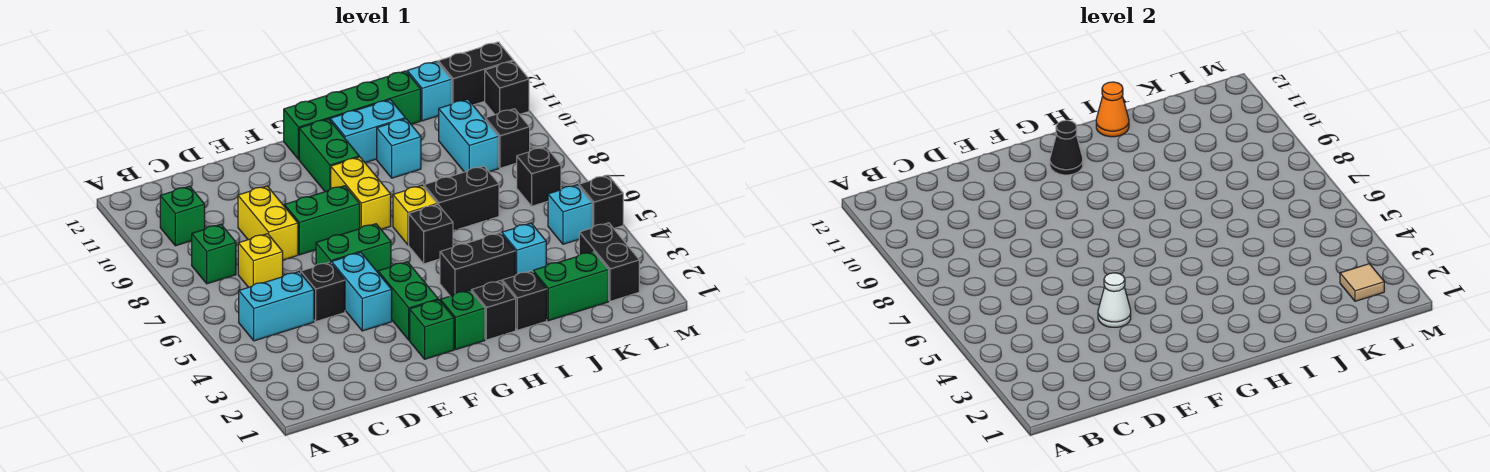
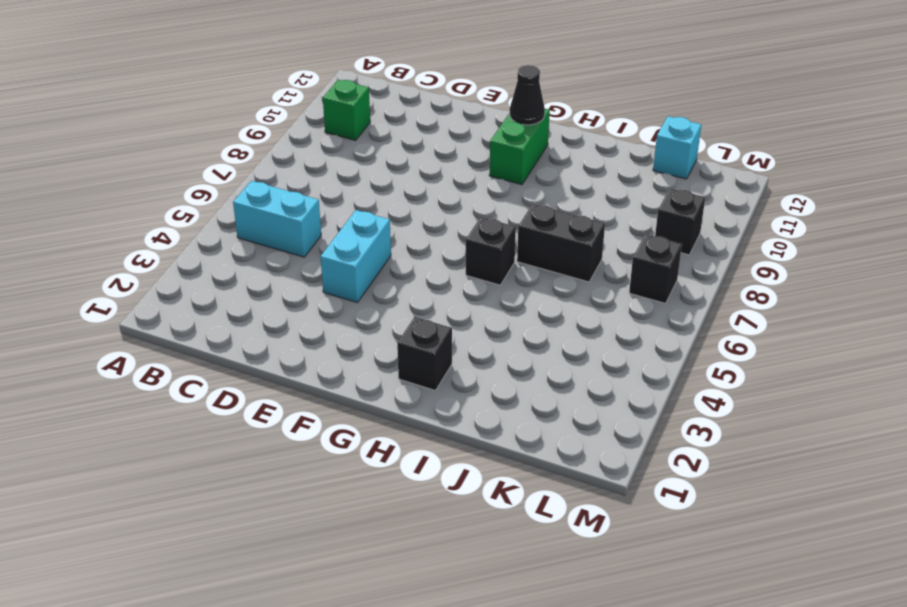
none -> green brick B8 level 1
none -> yellow brick C7 level 1
none -> black brick D5 level 1
none -> yellow brick D8:D9 level 1

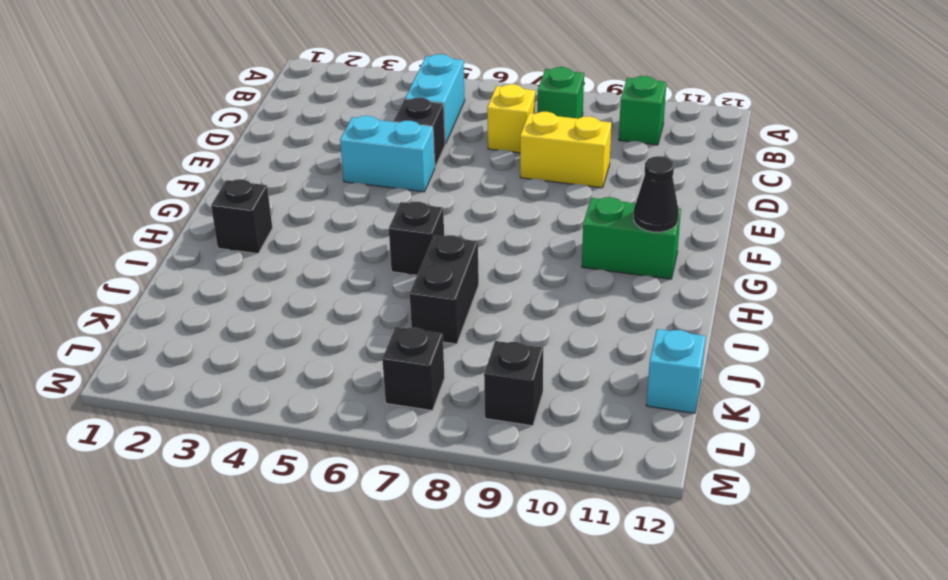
none -> green brick E6:F6 level 1
none -> green brick E8:F8 level 1
none -> green brick F2 level 1
none -> green brick F3:F4 level 1

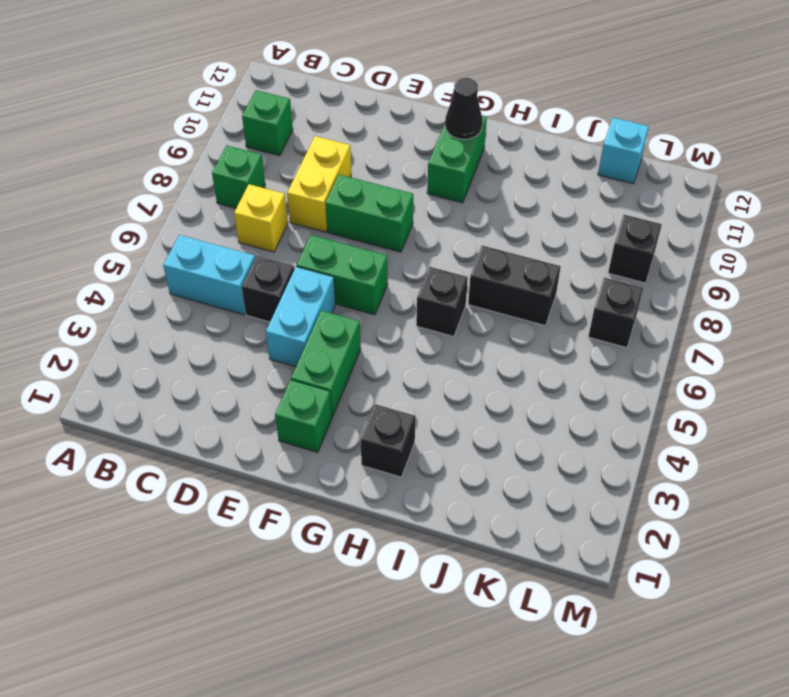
none -> green brick G2 level 1
none -> yellow brick G8:G9 level 1
none -> green brick G12:J12 level 1
none -> black brick H4:I4 level 1

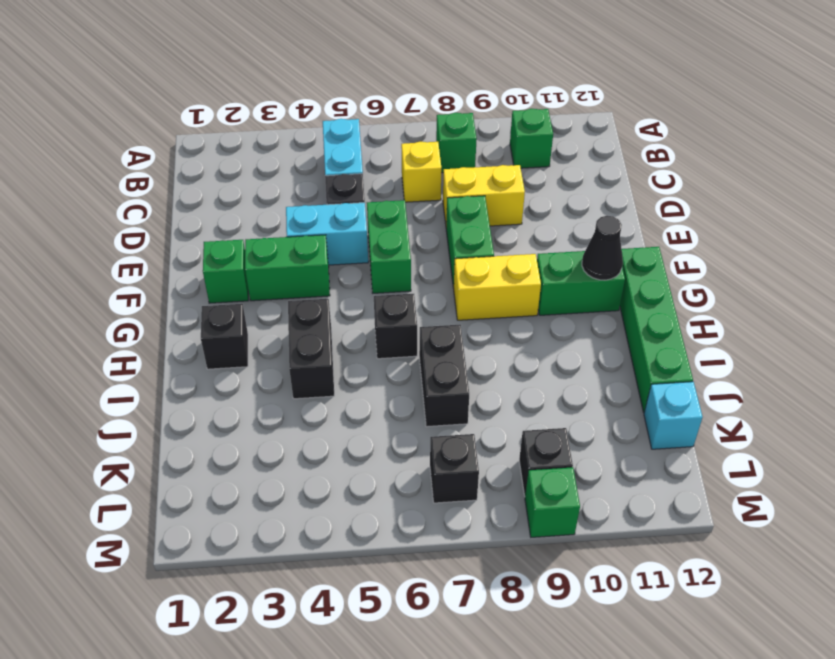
green brick M9 level 1 -> green brick G2 level 1
none -> yellow brick H7 level 1
none -> cyan brick H11:I11 level 1
none -> black brick I2 level 1
none -> cyan brick I10 level 1

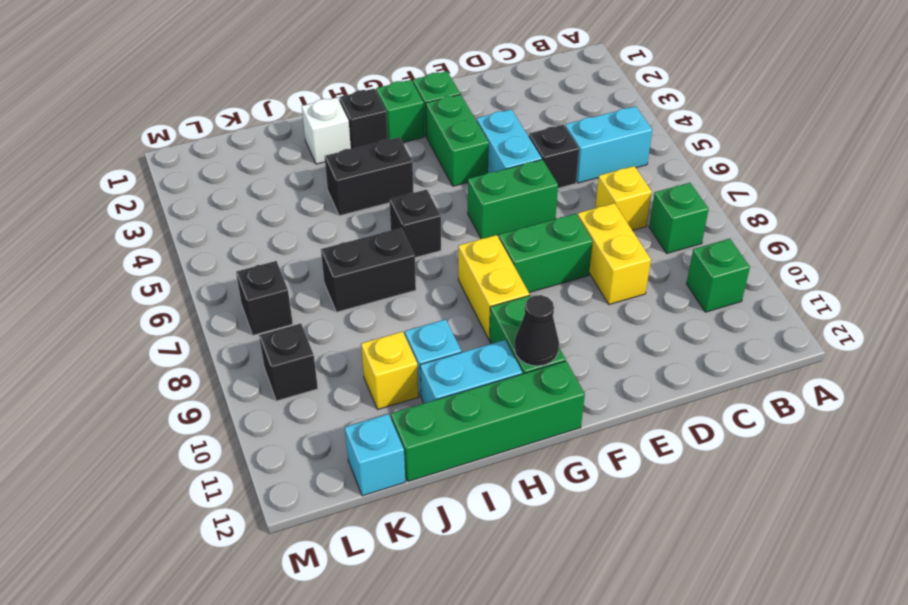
white brick I2 level 1 -> black brick I2 level 1
yellow brick J10 level 1 -> yellow brick H7 level 1
none -> green brick J2:K2 level 1
none -> cyan brick J4 level 1
none -> cyan brick K9:K10 level 1
none -> black brick L2:L3 level 1

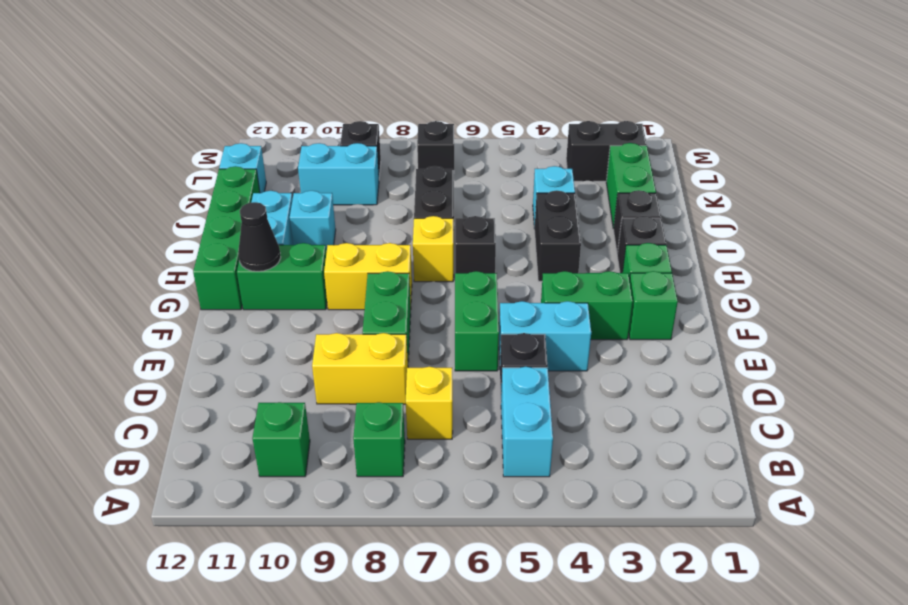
none -> cyan brick L5 level 1
none -> black brick L12:M12 level 1
none -> black brick M5 level 1
none -> black brick M11 level 1

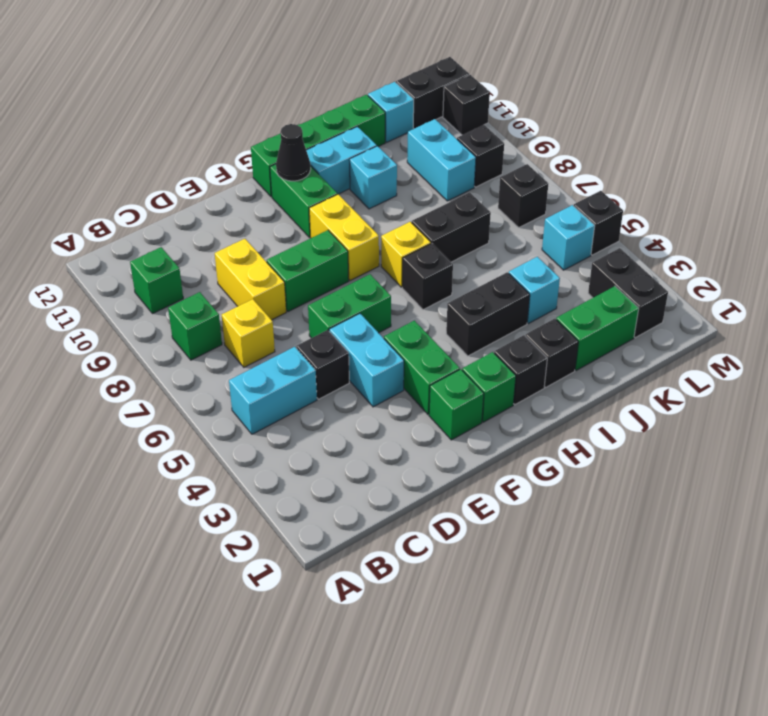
none -> white cone E4 level 2
none -> orange cone I12 level 2
none -> tan tile L2 level 2

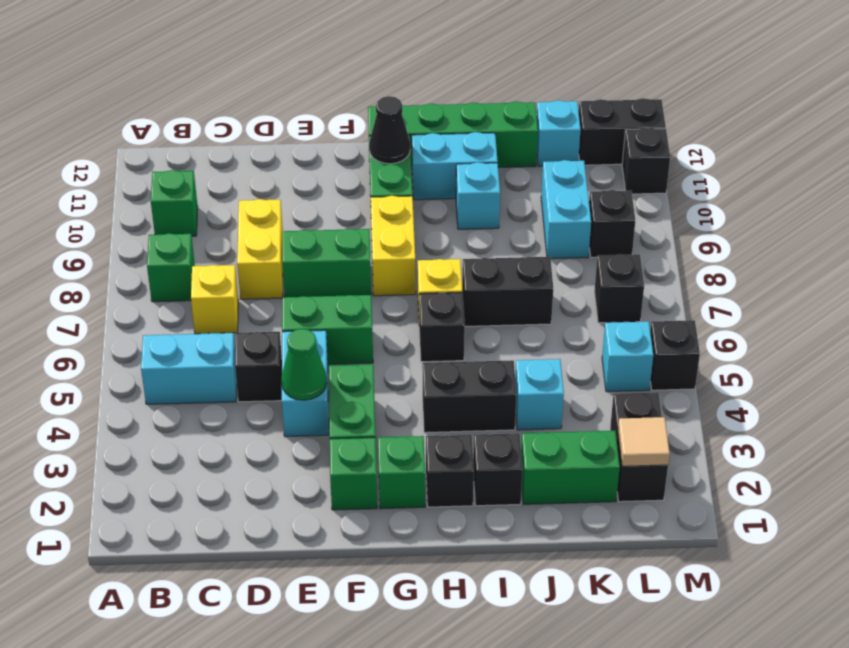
green cone E4 level 2 -> white cone E4 level 2
none -> orange cone I12 level 2

